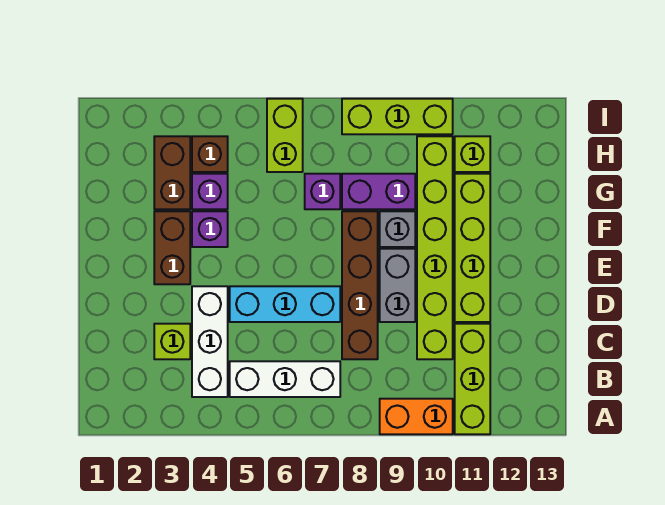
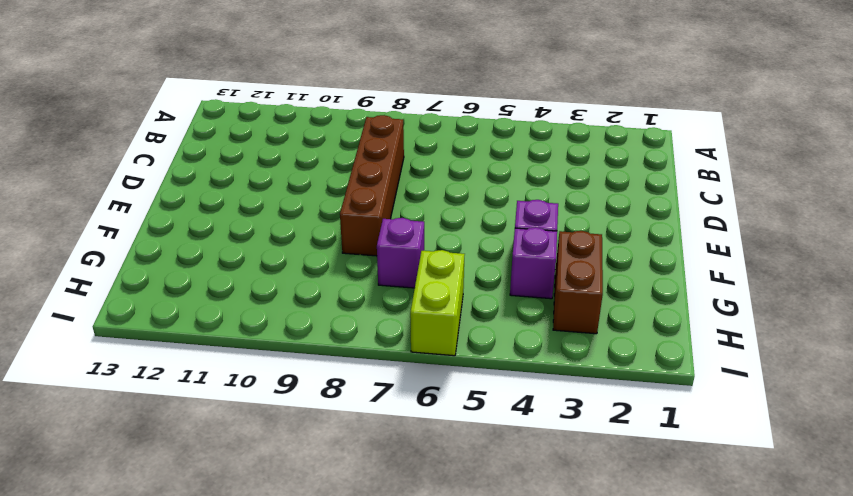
none -> orange brick A9:A10 level 1
none -> lime brick A11:C11 level 1
none -> white brick B4:D4 level 1

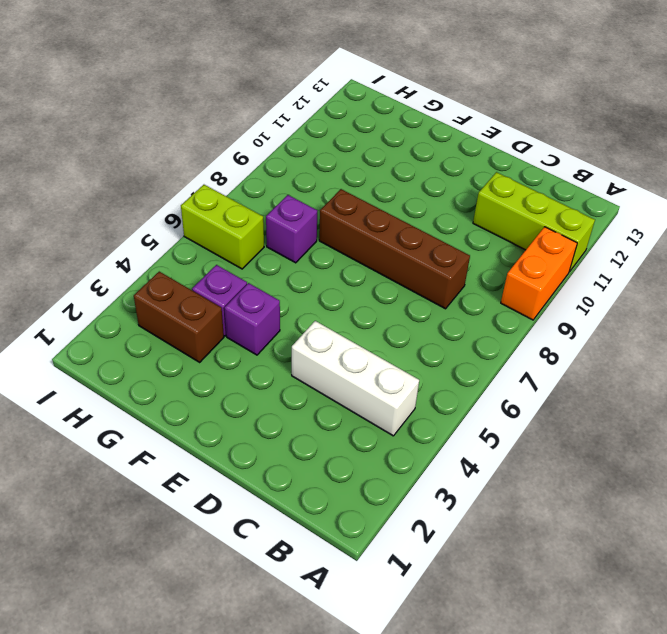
none -> white brick B5:B7 level 1
none -> lime brick C3 level 1
none -> lime brick C10:H10 level 1

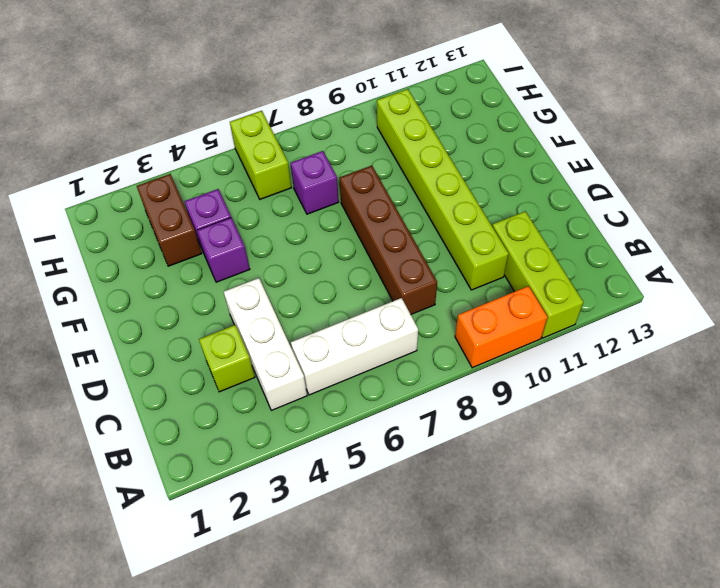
none -> cyan brick D5:D7 level 1
none -> grey brick D9:E9 level 1
none -> lime brick D11:G11 level 1

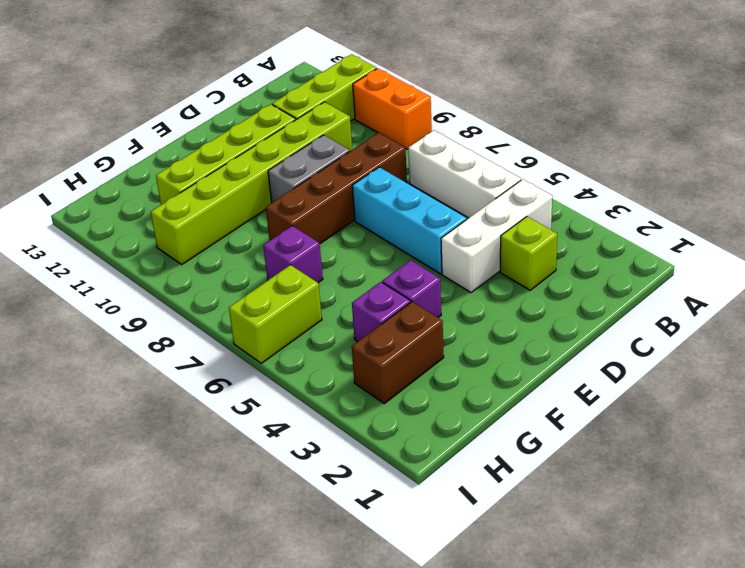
none -> brown brick E3:F3 level 1
none -> grey brick F9 level 1
none -> purple brick G8:G9 level 1

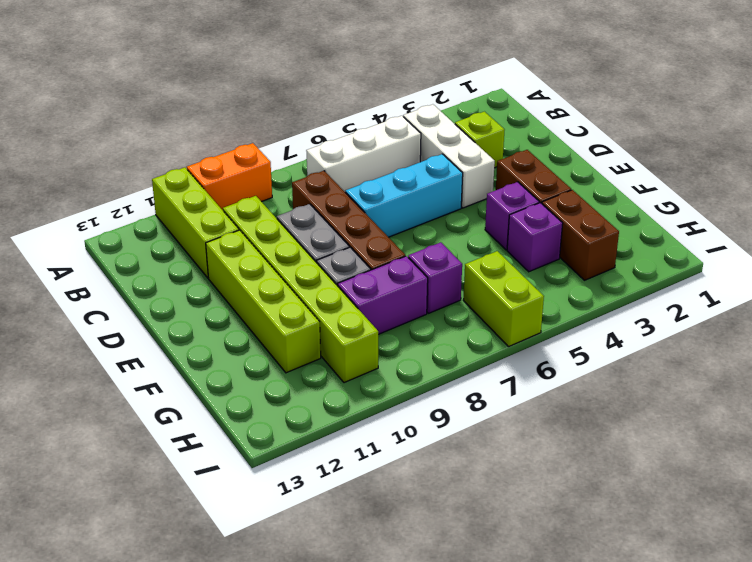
none -> brown brick H4 level 1
none -> lime brick H11 level 1
none -> lime brick I8:I10 level 1

